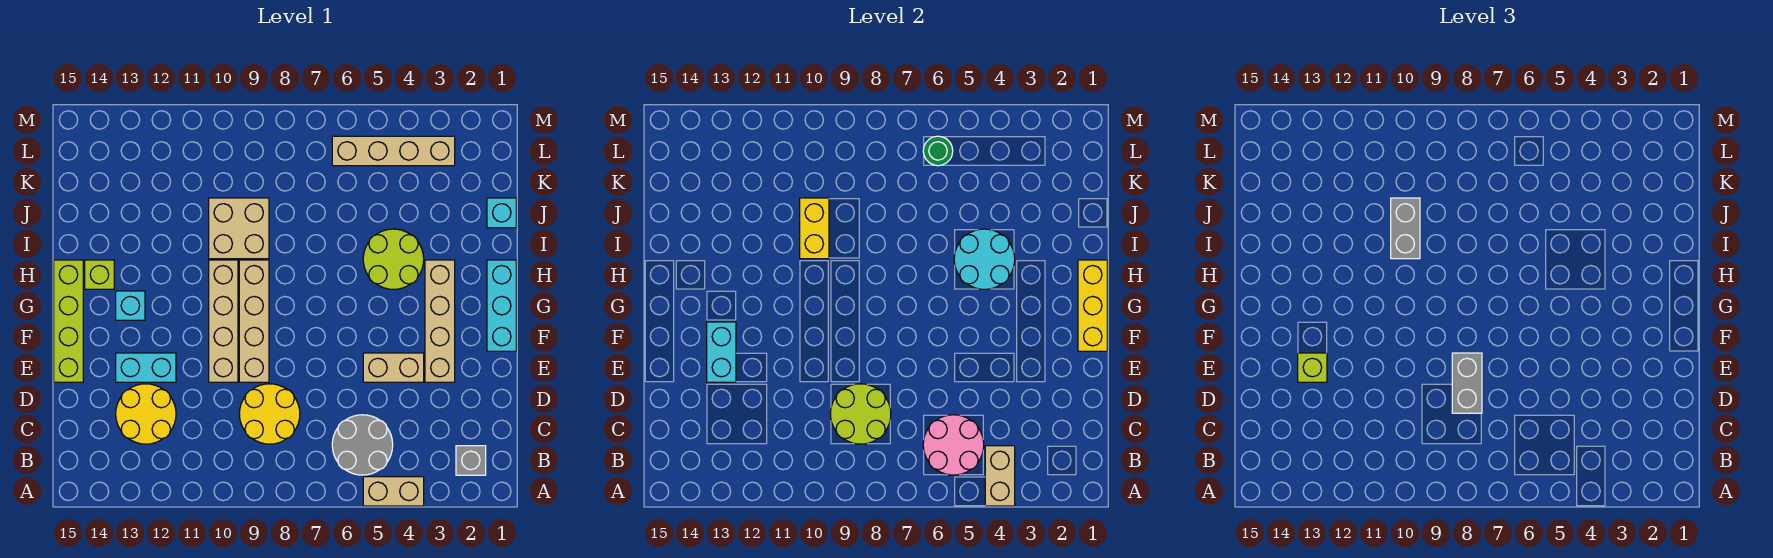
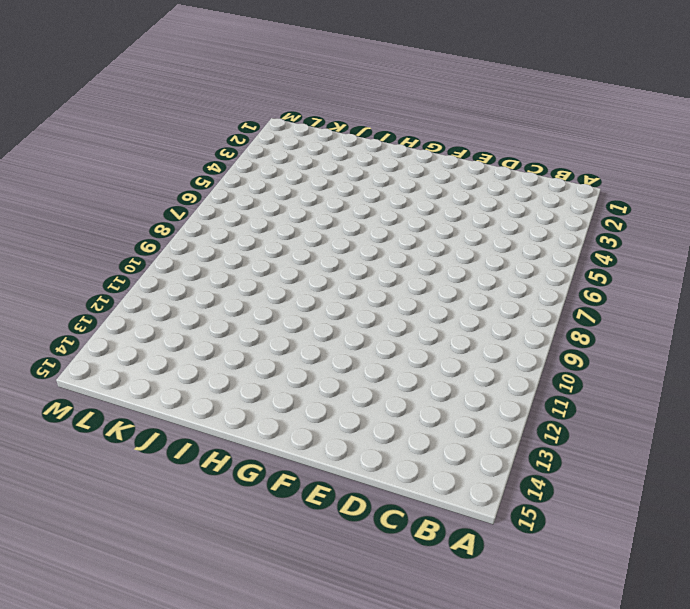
none -> tan brick A4:A5 level 1
none -> grey brick B2 level 1
none -> grey round brick B5:C6 level 1

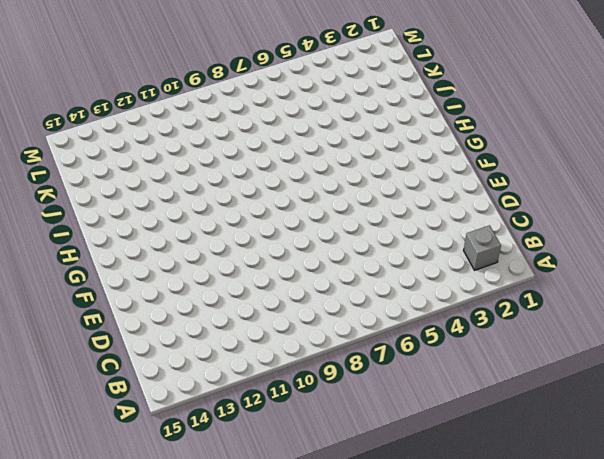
none -> tan brick A4:A5 level 1
none -> grey round brick B5:C6 level 1
none -> yellow round brick C8:D9 level 1

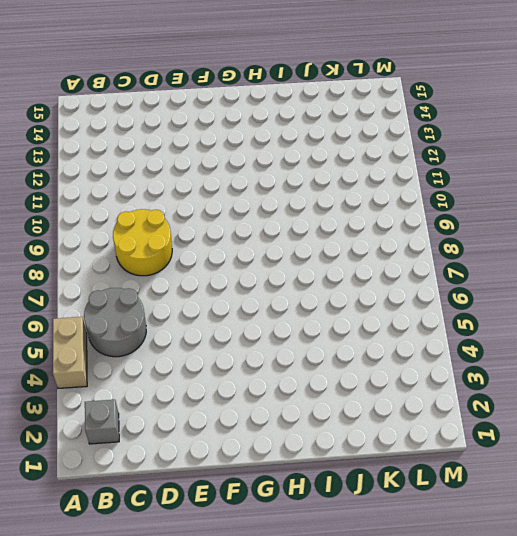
none -> yellow round brick C12:D13 level 1
none -> tan brick E3:H3 level 1
none -> tan brick E4:E5 level 1

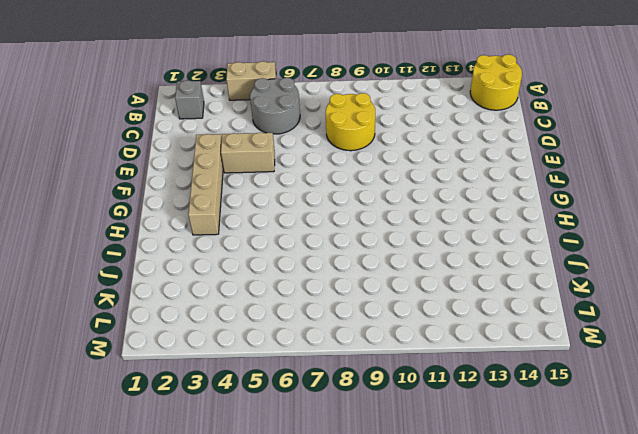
yellow round brick A14:B15 level 1 -> yellow round brick C12:D13 level 1
none -> tan brick E9:H9 level 1
none -> tan brick E10:H10 level 1
none -> cyan brick E12:E13 level 1

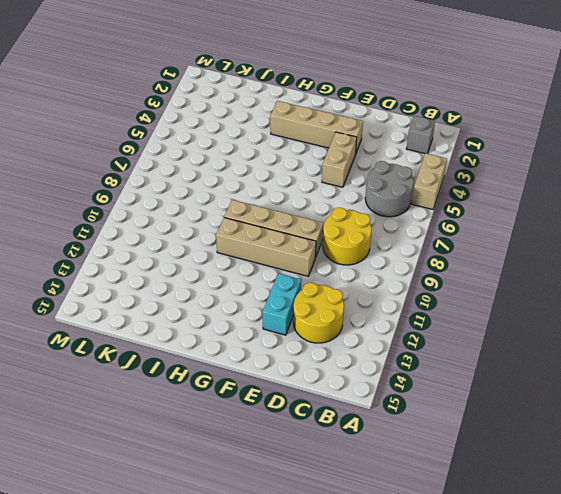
none -> lime brick E15:H15 level 1
none -> cyan brick F1:H1 level 1
none -> cyan brick G13 level 1

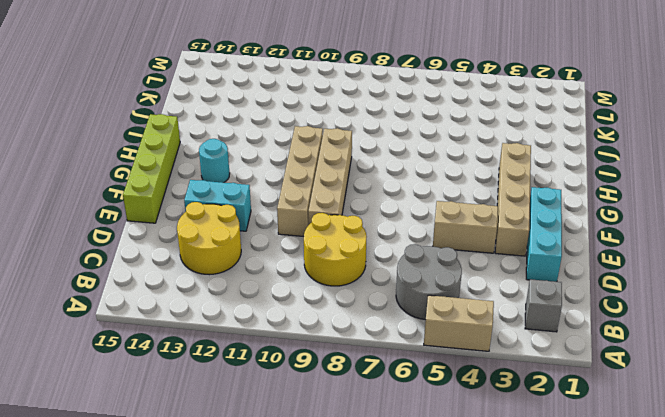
cyan brick D2:F2 level 1 -> cyan brick F1:H1 level 1
cyan round brick G13 level 1 -> cyan brick G13 level 1
none -> lime round brick H4:I5 level 1
none -> lime brick H14 level 1
none -> tan brick I9:J10 level 1

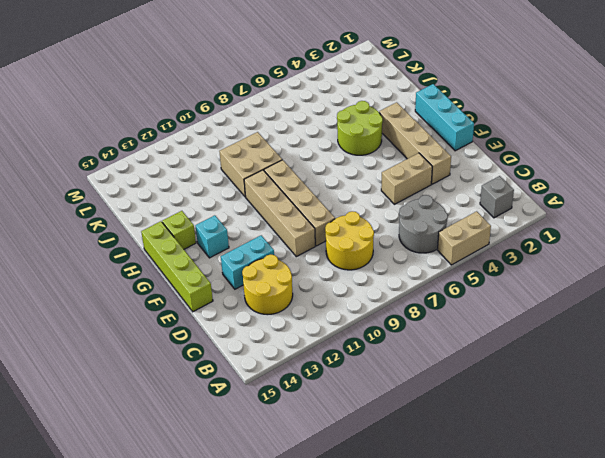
none -> cyan brick J1 level 1
none -> tan brick L3:L6 level 1
none -> tan brick A4:B4 level 2

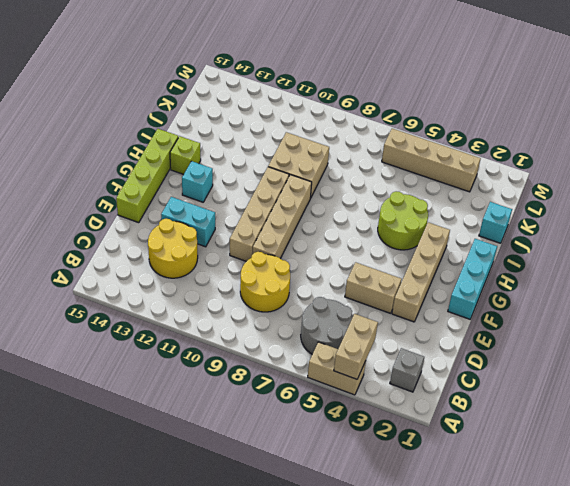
none -> pink round brick B5:C6 level 2
none -> lime round brick C8:D9 level 2
none -> cyan brick E13:F13 level 2

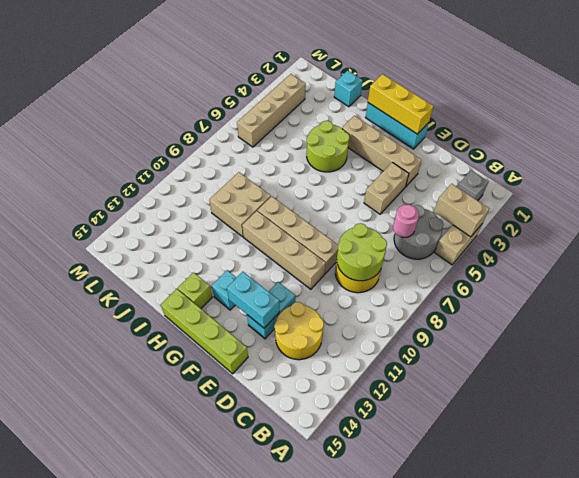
pink round brick C6 level 2 -> pink round brick B5:C6 level 2
none -> cyan round brick H4:I5 level 2
none -> yellow brick I10:J10 level 2
none -> green round brick L6 level 2

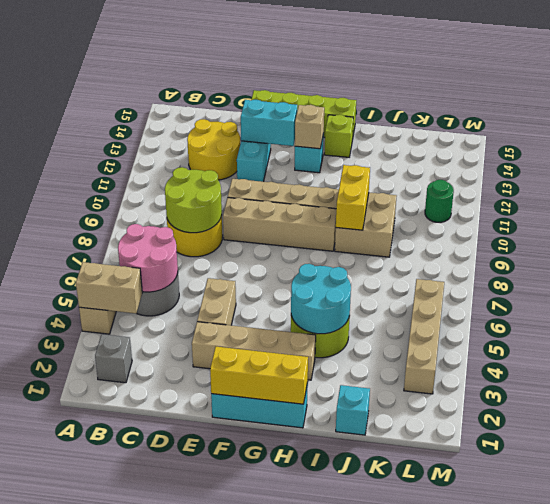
tan brick G13 level 2 -> none
yellow brick I9:I10 level 2 -> yellow brick I10:J10 level 2
green round brick L11 level 1 -> green round brick L6 level 2
none -> grey brick D8:E8 level 3
none -> lime brick E13 level 3
none -> grey brick I10:J10 level 3

